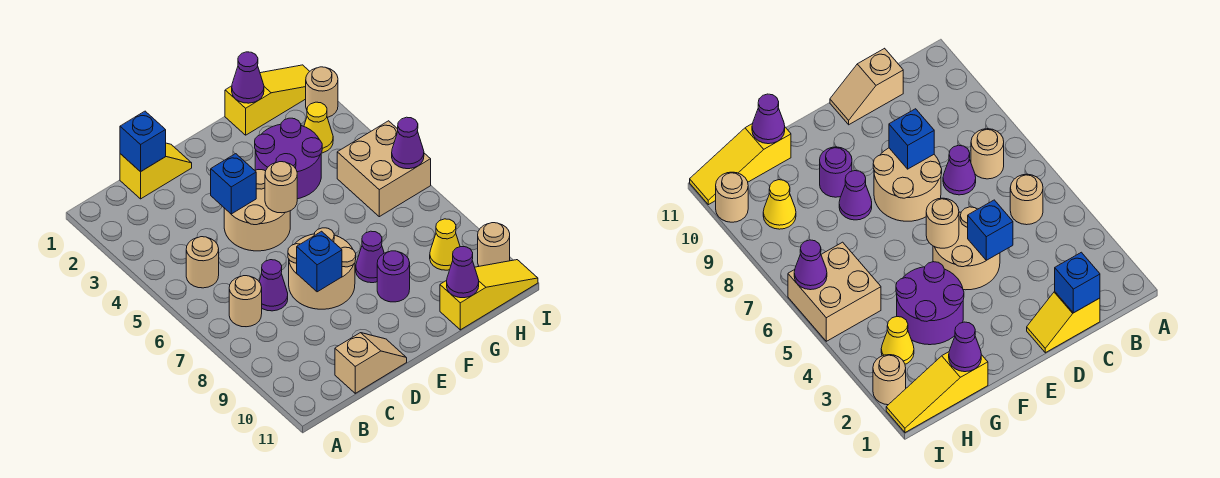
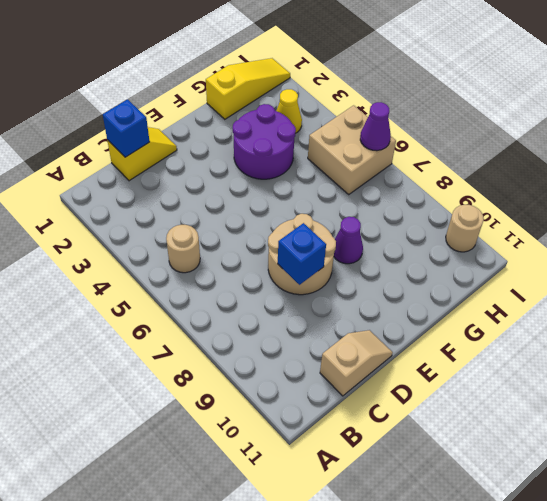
none -> tan round brick B7 level 1
none -> purple cone C7 level 1
none -> tan round brick D4:E5 level 1

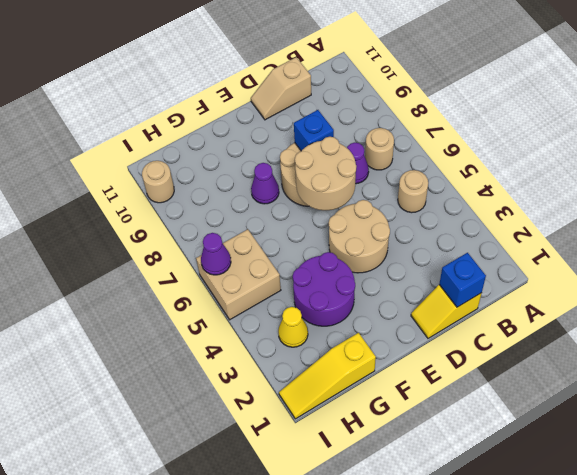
tan round brick D6:E7 level 2 -> none
none -> purple round brick F9 level 1
none -> yellow slope G11:I11 level 1 top G
none -> yellow cone H9 level 1

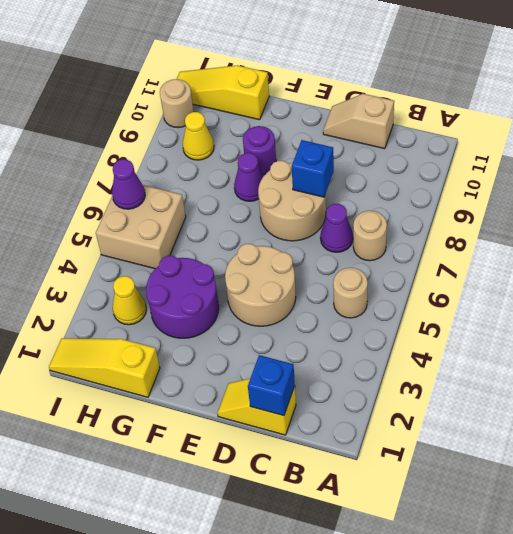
none -> tan round brick I2 level 1
none -> blue brick D4 level 2
none -> tan round brick E5 level 2

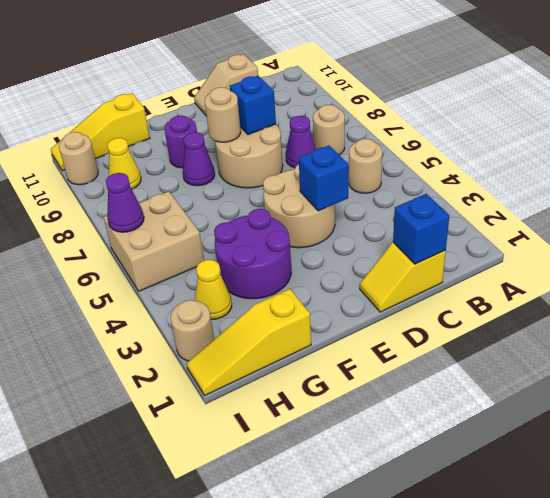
tan round brick E8 level 2 -> tan round brick E5 level 2
none -> purple cone G1 level 2
none -> purple cone G11 level 2

